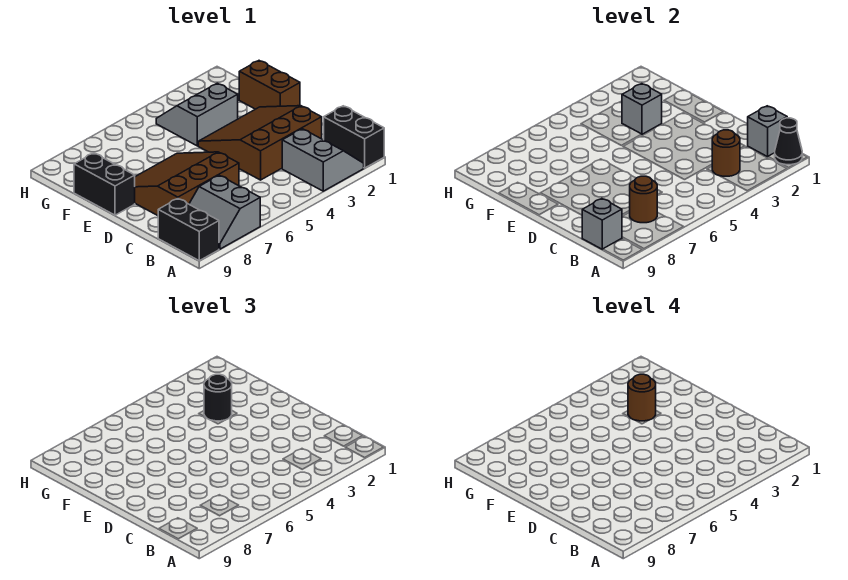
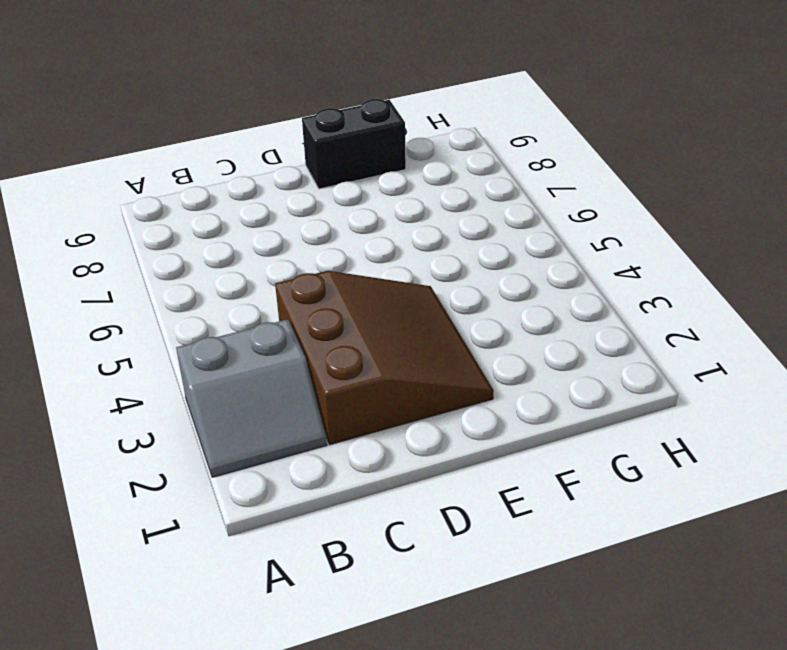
none -> black brick A1:B1 level 1
none -> grey slope A7:B8 level 1 top 7
none -> black brick A9:B9 level 1

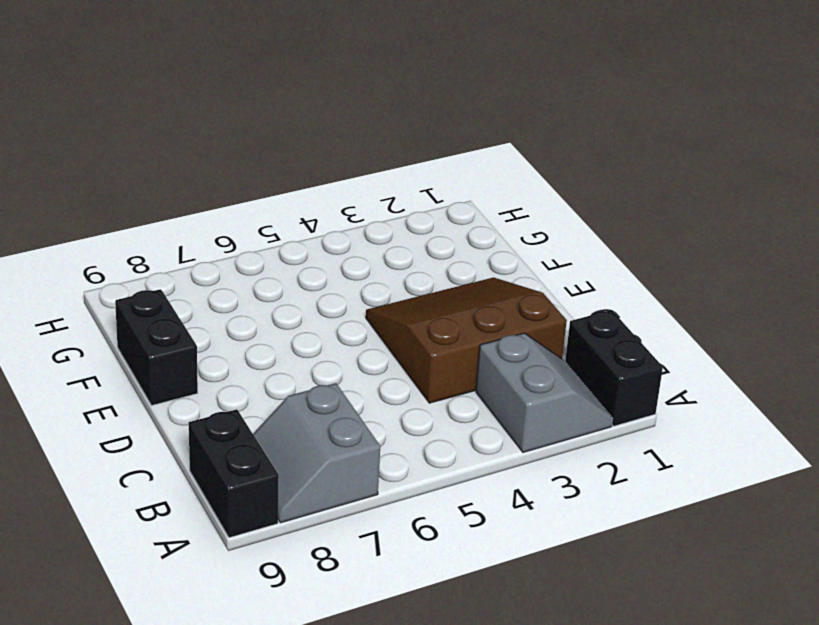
none -> brown slope C6:E8 level 1 top C
none -> brown brick E1:F1 level 1
none -> grey slope F3:G4 level 1 top F

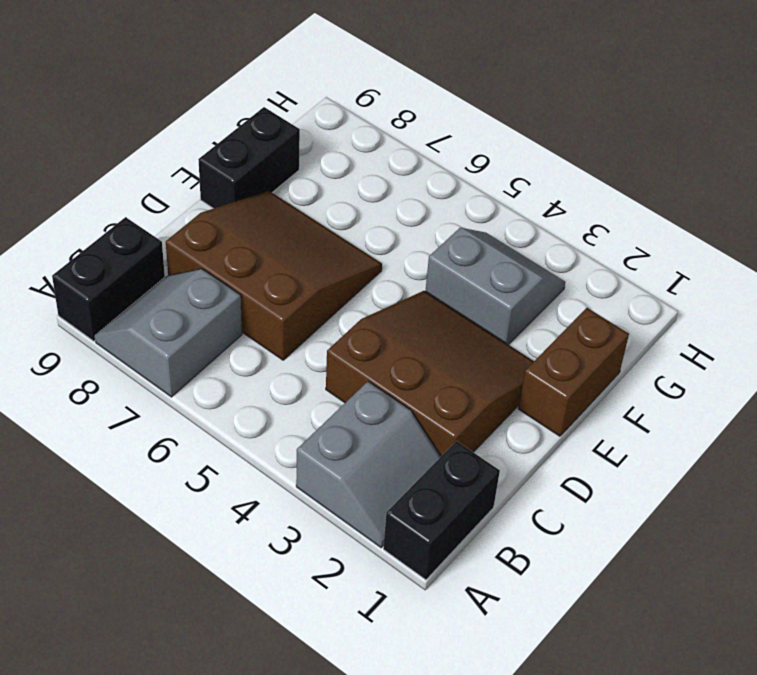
none -> black cone A1 level 2
none -> grey brick B1 level 2
none -> brown round brick B3 level 2

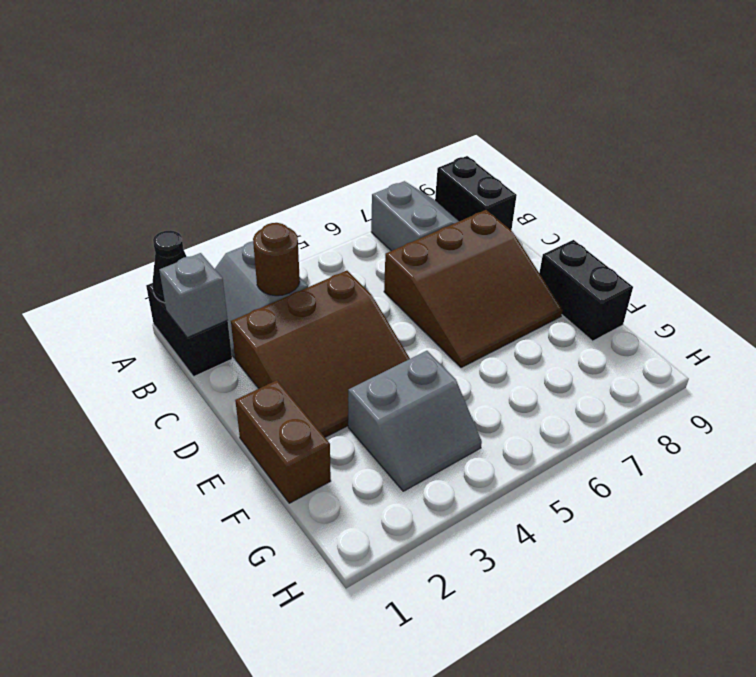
none -> brown round brick B7 level 2
none -> grey brick B9 level 2
none -> grey brick F3 level 2

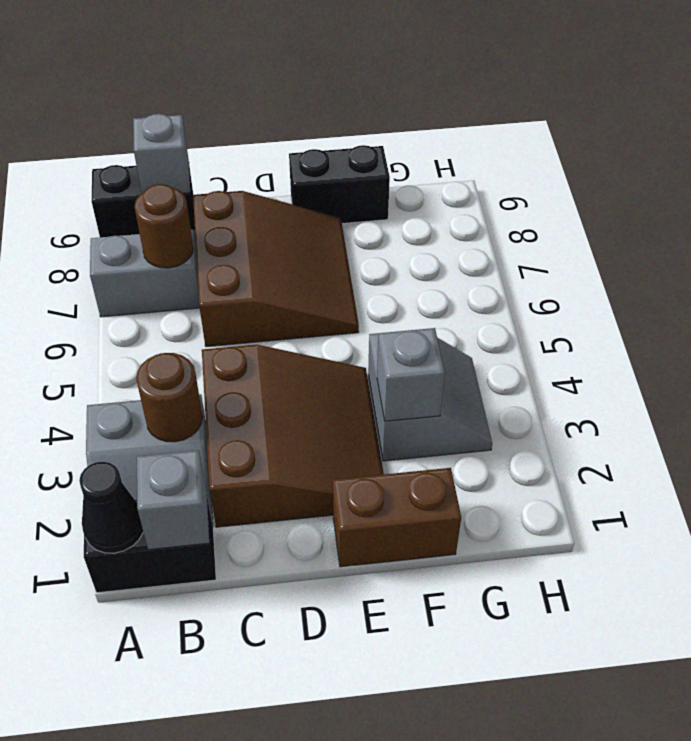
none -> black round brick F3 level 3
none -> brown round brick F3 level 4

